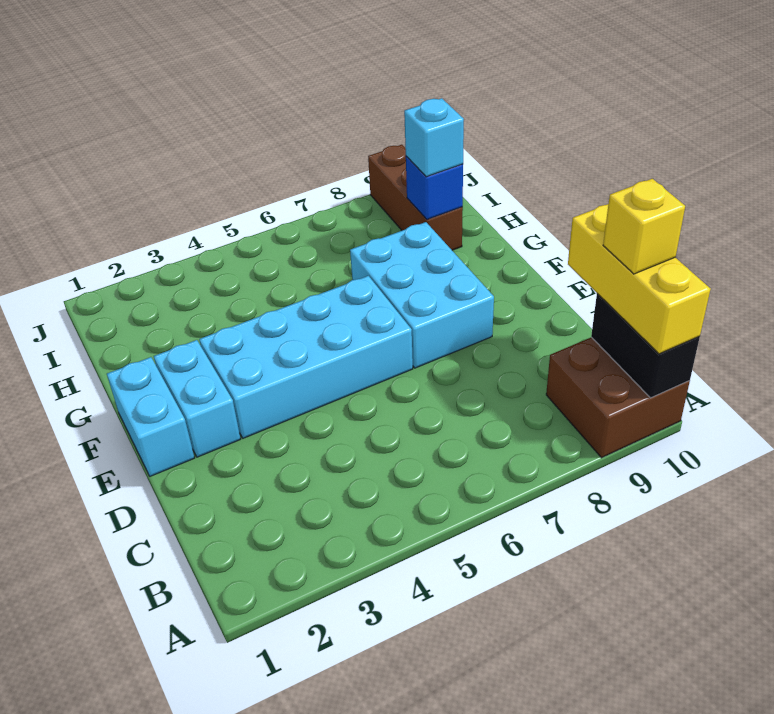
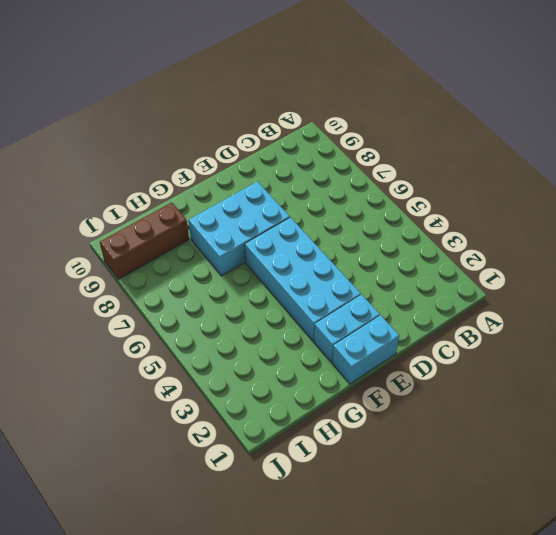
none -> brown brick A9:B10 level 1
none -> black brick A10:B10 level 2

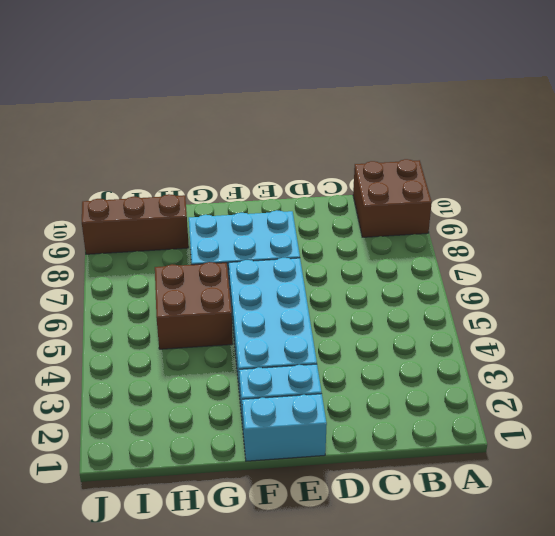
brown brick G5:H6 level 1 -> none
none -> black brick A10:B10 level 2
none -> blue brick H9 level 2

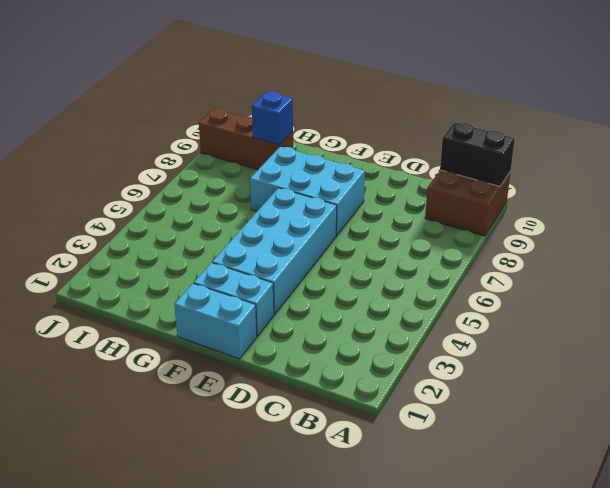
none -> yellow brick A10:C10 level 3
none -> cyan brick H9 level 3

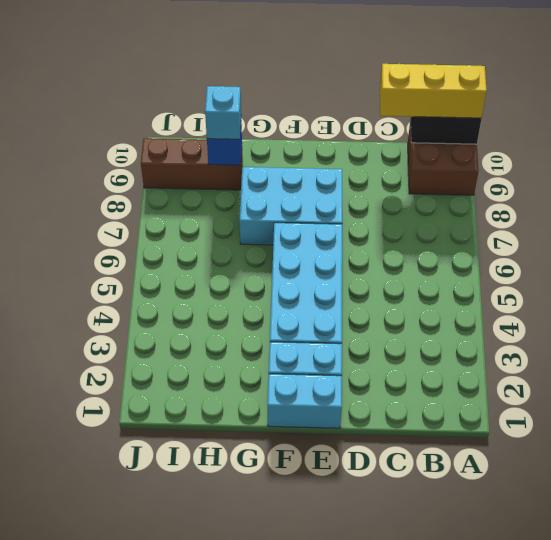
none -> yellow brick B10 level 4

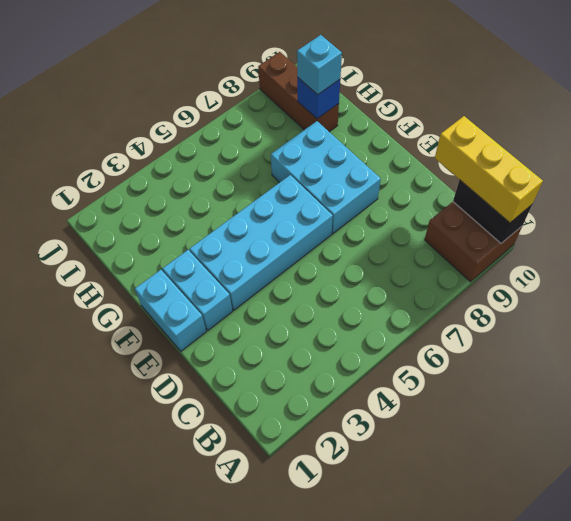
none -> yellow brick B10 level 4

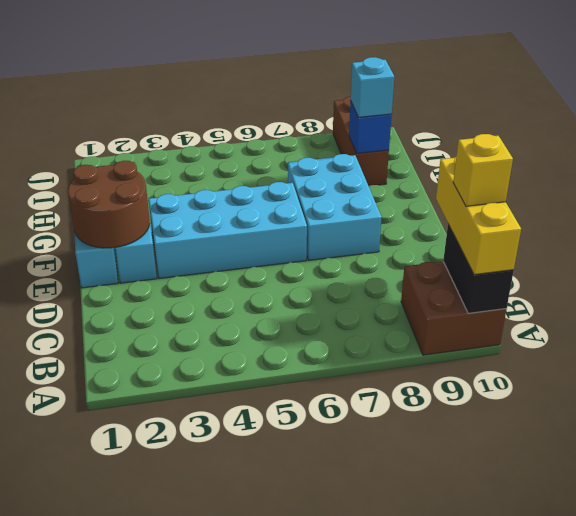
brown round brick E1:F2 level 2 -> none

